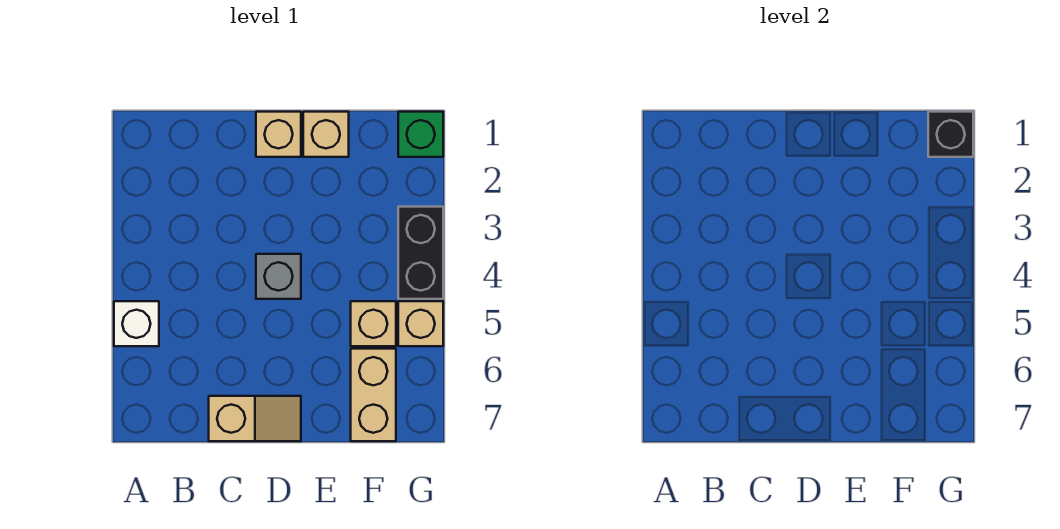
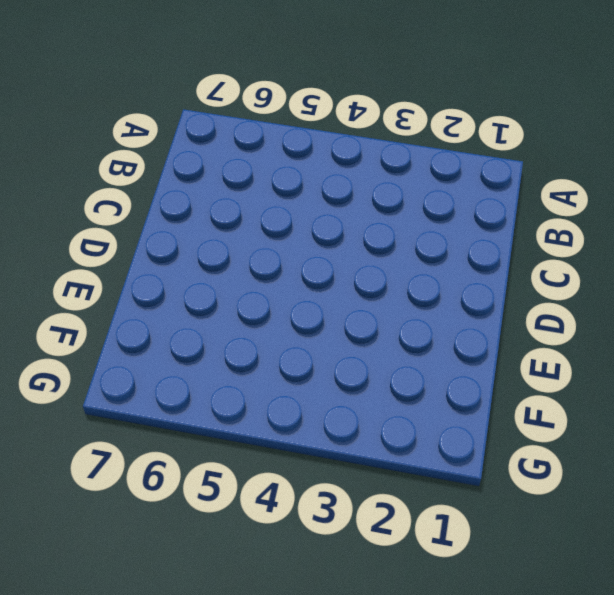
none -> white brick A5 level 1
none -> tan slope C7:D7 level 1 top C

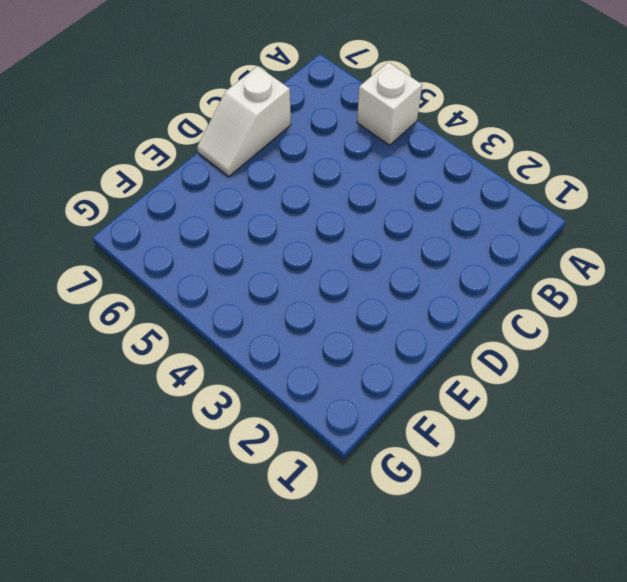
white slope C7:D7 level 1 top C -> tan slope C7:D7 level 1 top C
none -> tan brick D1 level 1
none -> grey brick D4 level 1

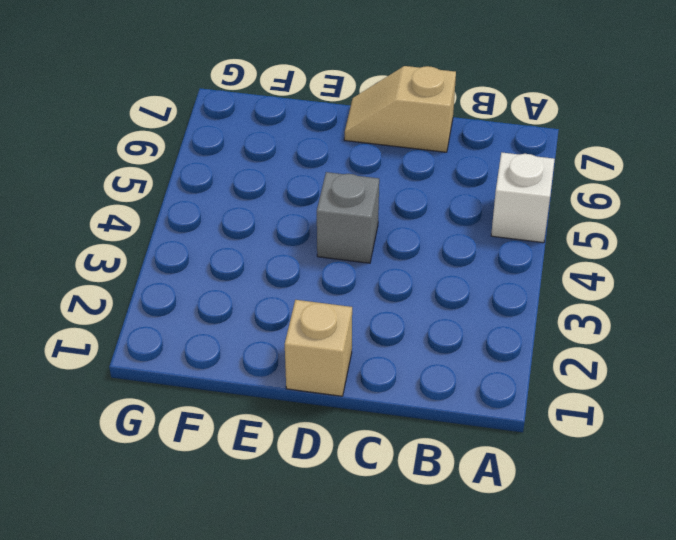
none -> tan brick E1 level 1
none -> tan brick F5 level 1

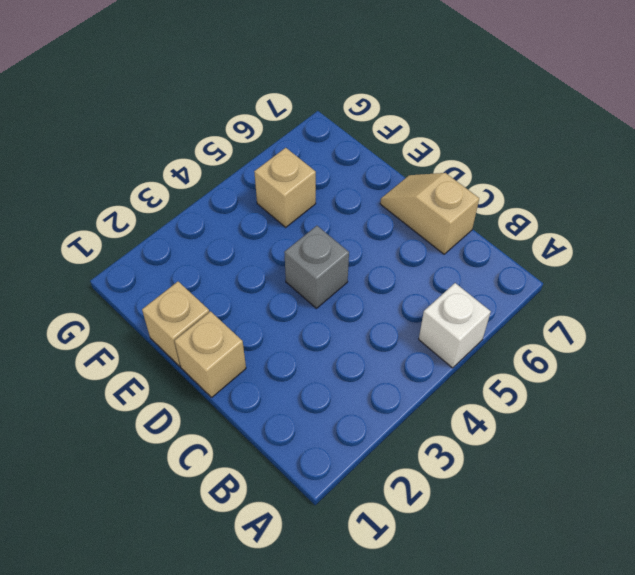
none -> tan brick F6:F7 level 1
none -> green brick G1 level 1

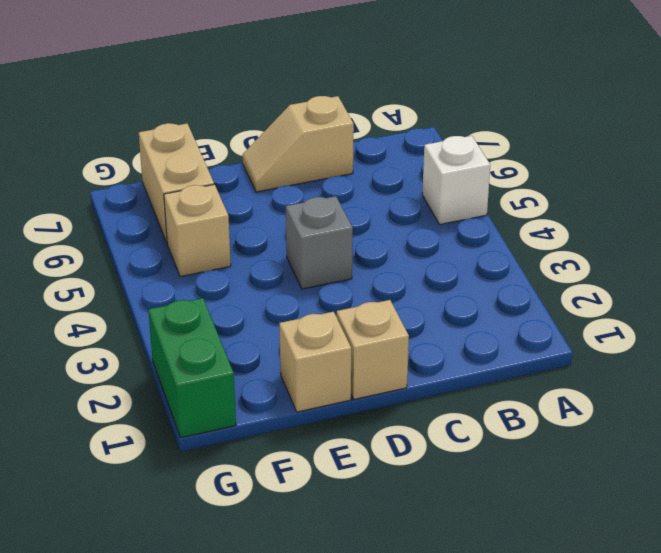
green brick G1:G2 level 1 -> green brick G1 level 1
none -> black brick G3:G4 level 1
none -> tan brick G5 level 1

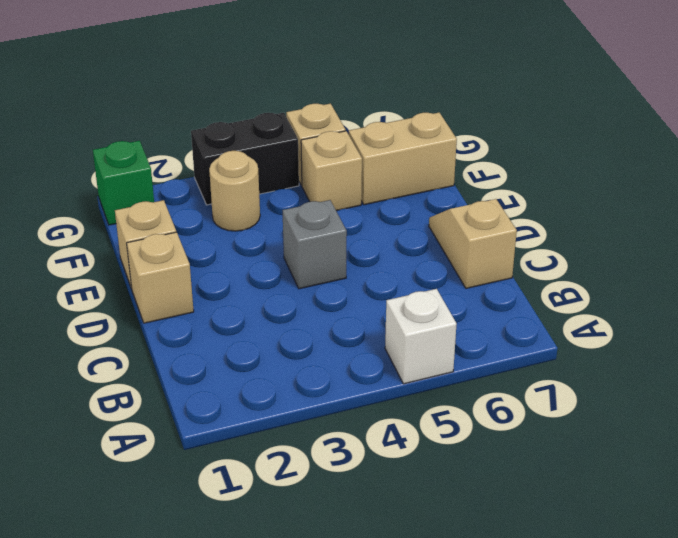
tan round brick F3 level 1 -> none
none -> black brick G1 level 2

